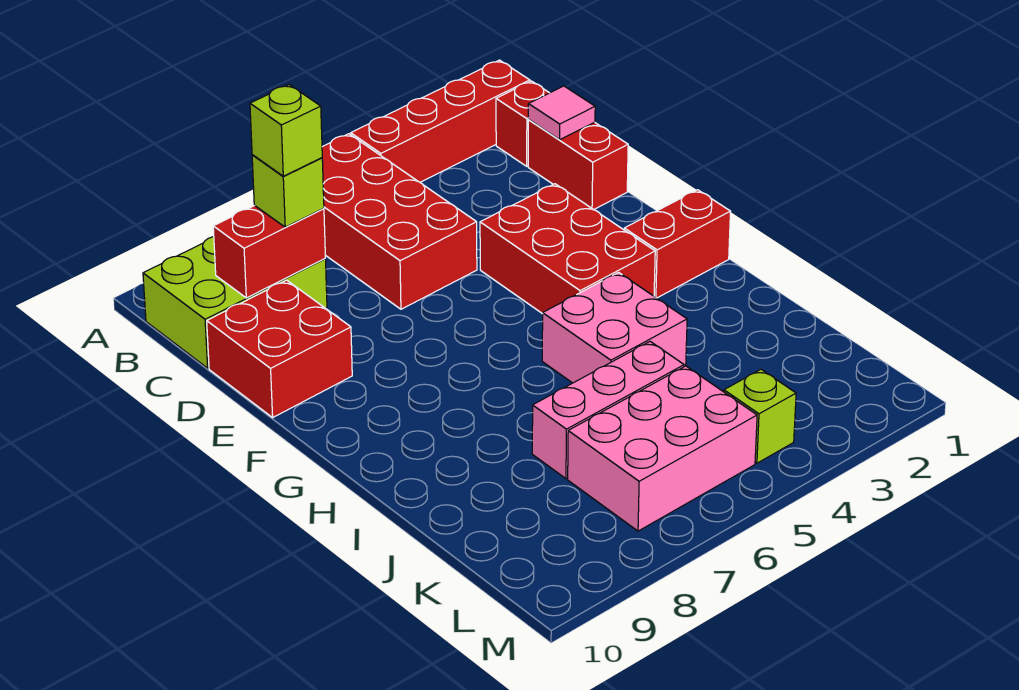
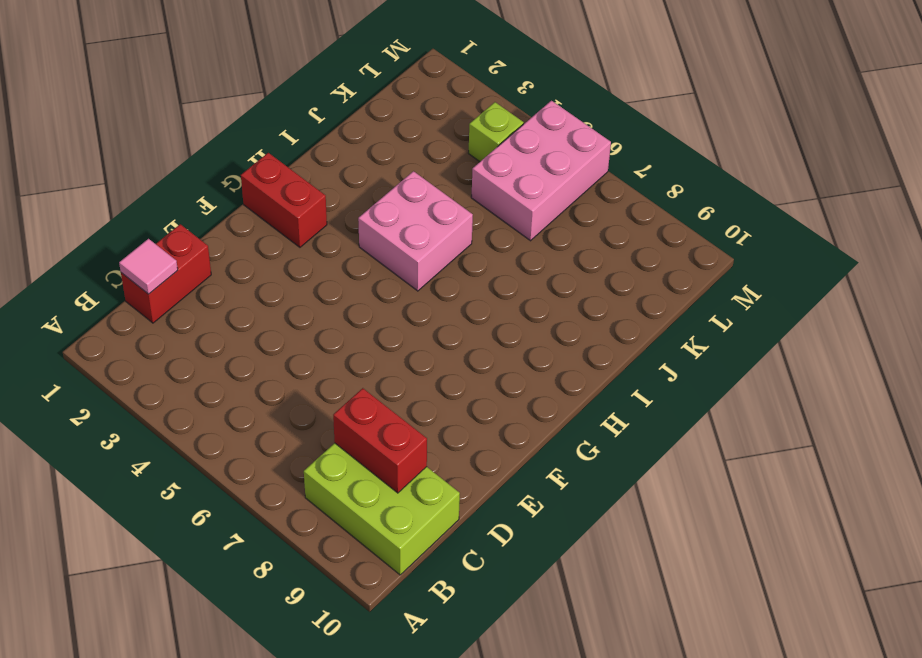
pink brick K5:M6 level 1 -> pink brick K5:L7 level 1
none -> red brick A1:A4 level 1
none -> red brick A5:D6 level 1
none -> red brick B1 level 1

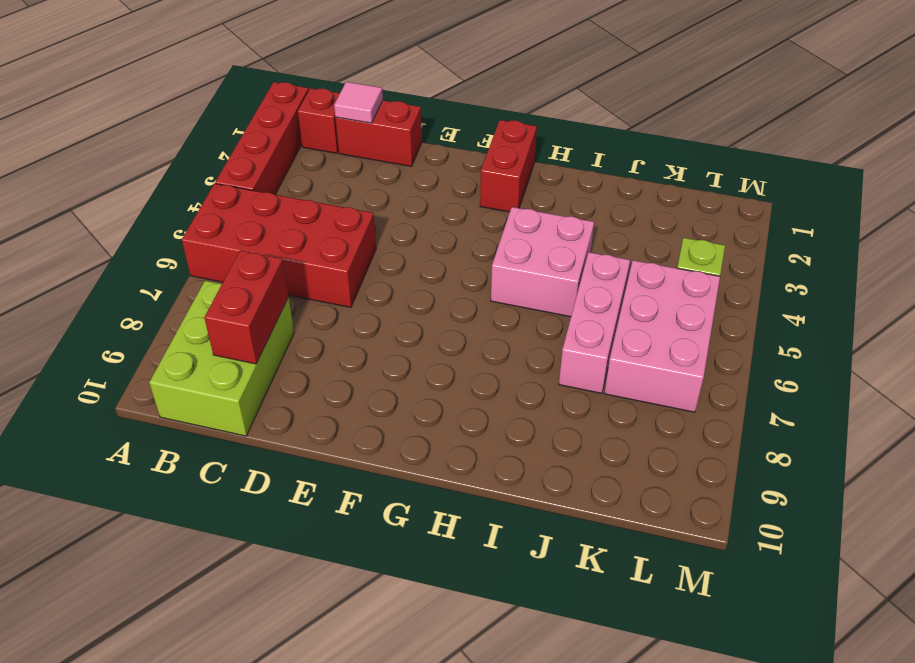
none -> red brick D9:E10 level 1
none -> red brick E3:G4 level 1
none -> lime brick C8 level 3

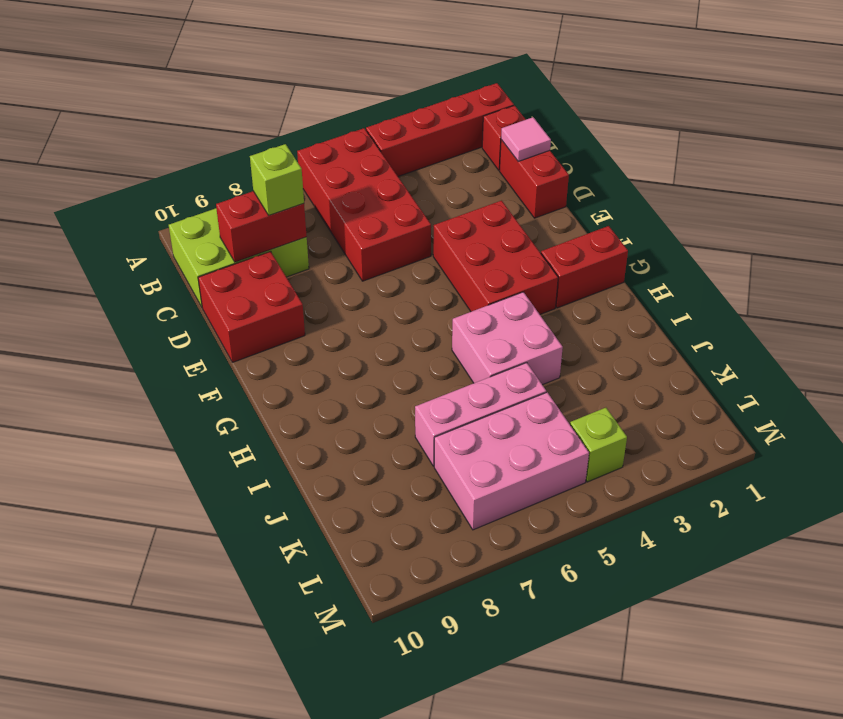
none -> lime brick C8 level 4

